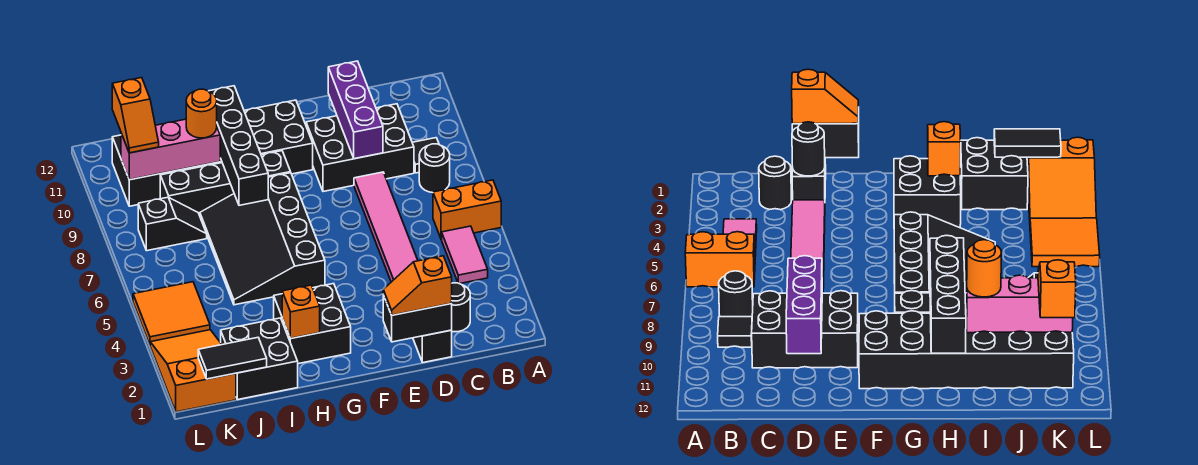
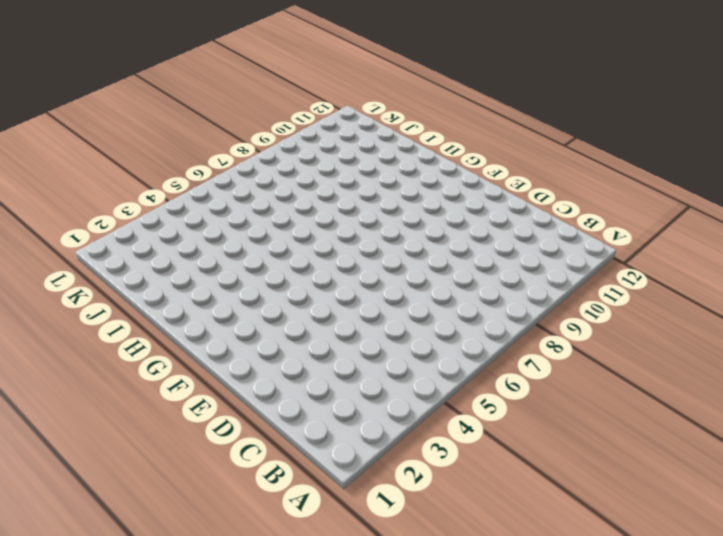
none -> orange brick A6:B6 level 1
none -> pink tile B4:B5 level 1
none -> black round brick B8 level 1

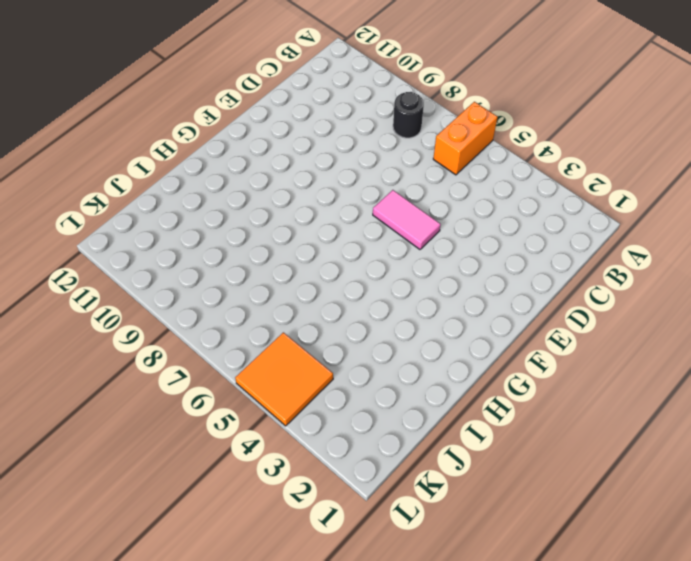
pink tile E5:E6 level 1 -> pink tile B4:B5 level 1
none -> black tile B9 level 1
none -> black round brick C2 level 1
none -> black brick C9:E10 level 1

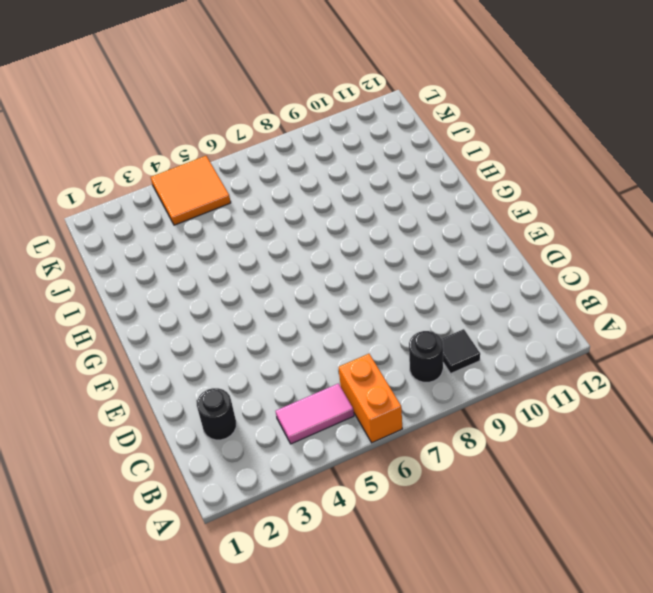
none -> black brick C9:E10 level 1
none -> black brick D1:D2 level 1
none -> pink tile D3:D8 level 1

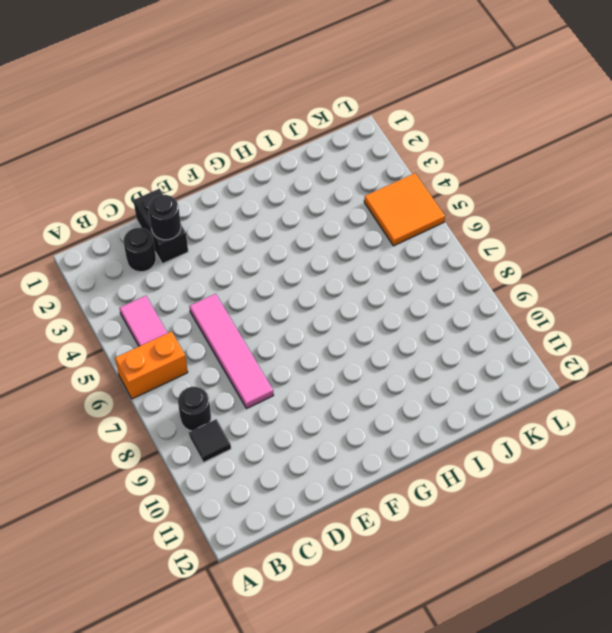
pink tile D5:D8 level 1 -> pink tile D3:D8 level 1
none -> black brick C9:E10 level 1
none -> black brick F10:K11 level 1
none -> black brick G2:H3 level 1

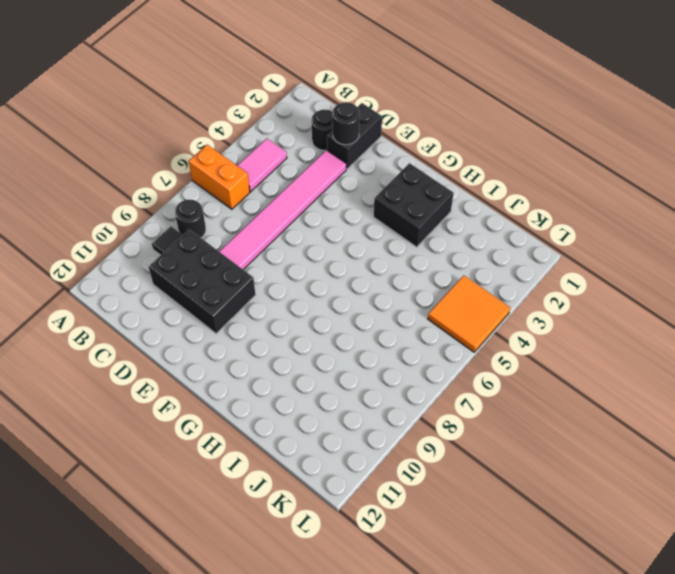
none -> black brick F10:K11 level 1
none -> black slope G5:I8 level 1 top G
none -> black brick G9:J9 level 1

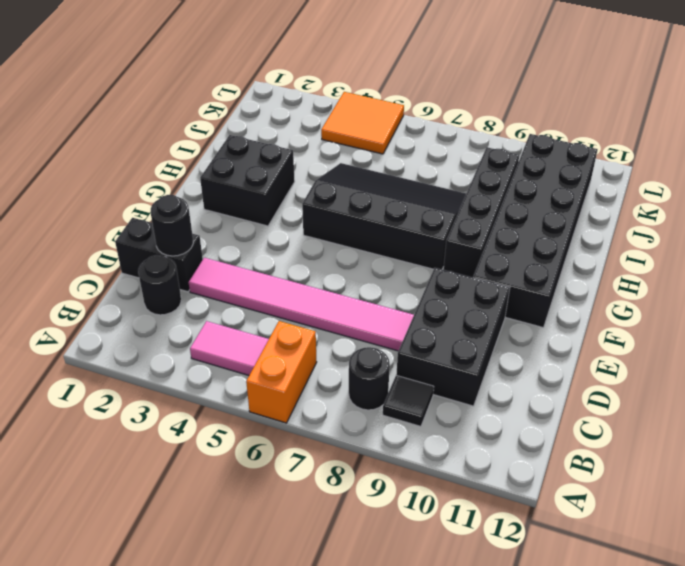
none -> black brick I1:J2 level 1
none -> black slope J8:K8 level 1 top K
none -> orange slope K1:L3 level 1 top 1

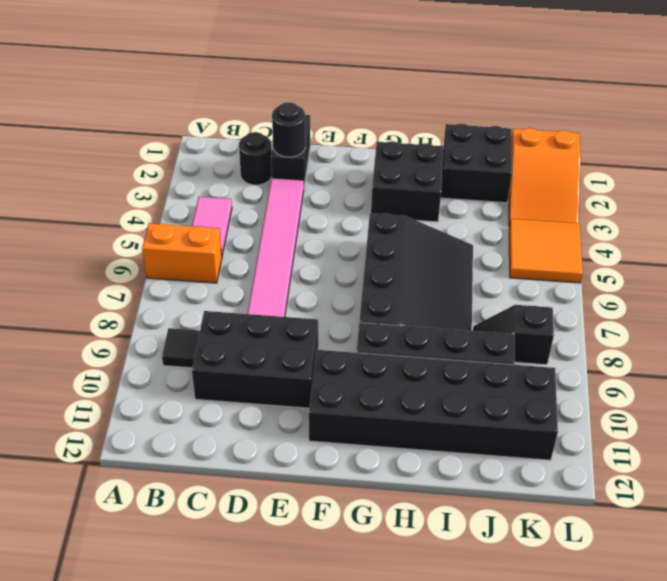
none -> black round brick B8 level 1
none -> black brick D1:E1 level 2
none -> purple brick D9:D11 level 2

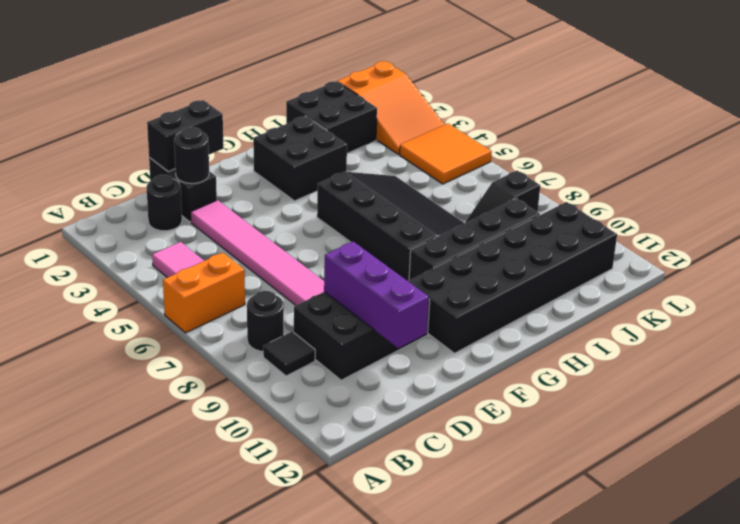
none -> orange brick H2 level 2
none -> black brick H8:H11 level 2
none -> pink brick I10:K10 level 2

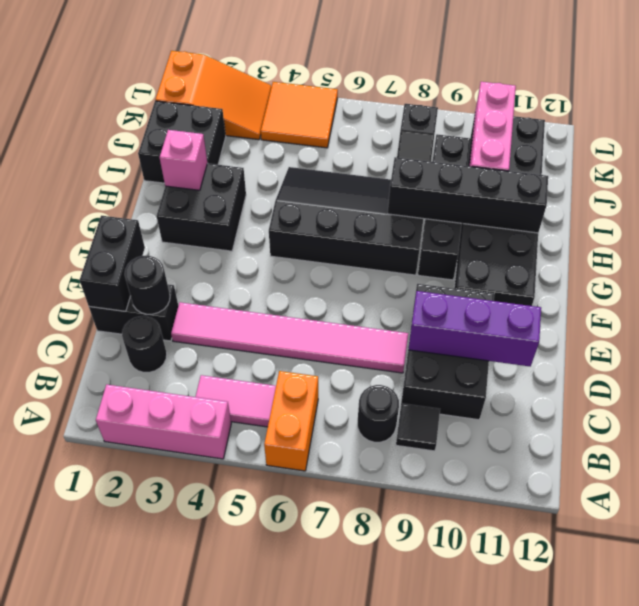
pink brick A2:A4 level 1 -> none
pink brick H2 level 2 -> orange brick H2 level 2
none -> black tile J1:K1 level 2
none -> orange slope D1:E1 level 3 top D
none -> orange round brick I10 level 3

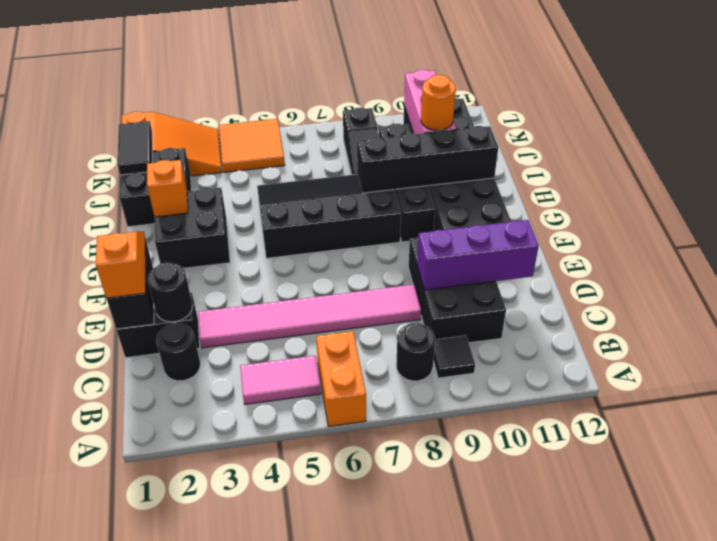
none -> orange slope K10:K11 level 3 top 11

